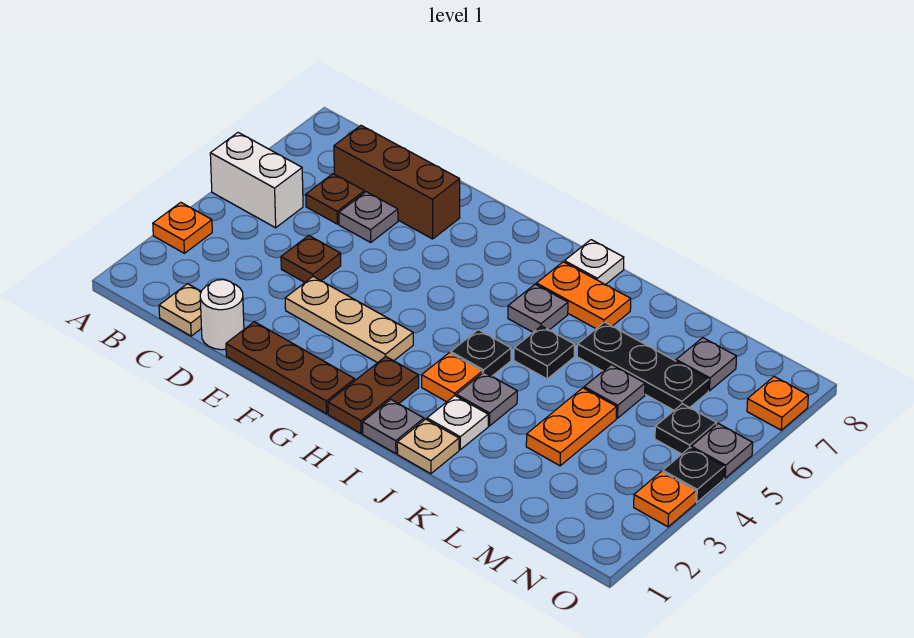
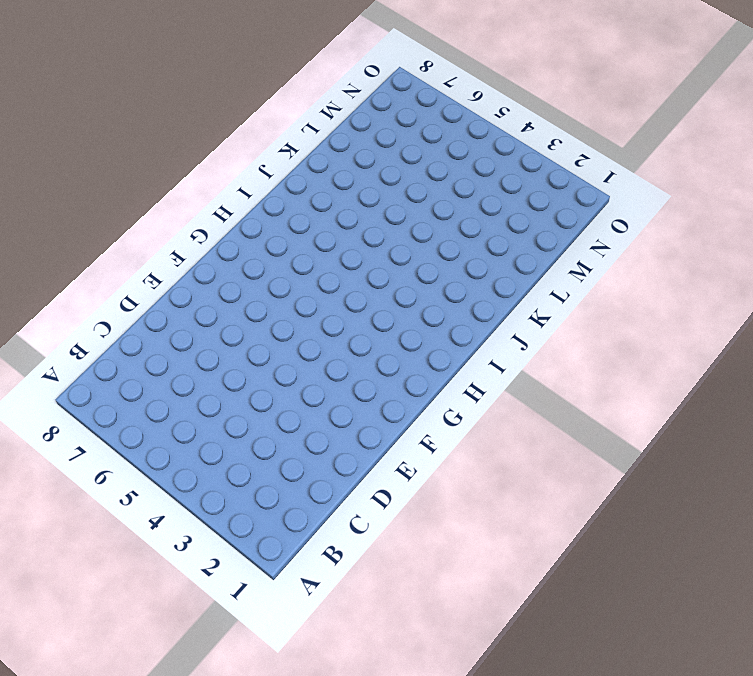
none -> orange plate A3 level 1
none -> white brick A5:B5 level 1
none -> tan plate C1 level 1
none -> brown plate C6 level 1

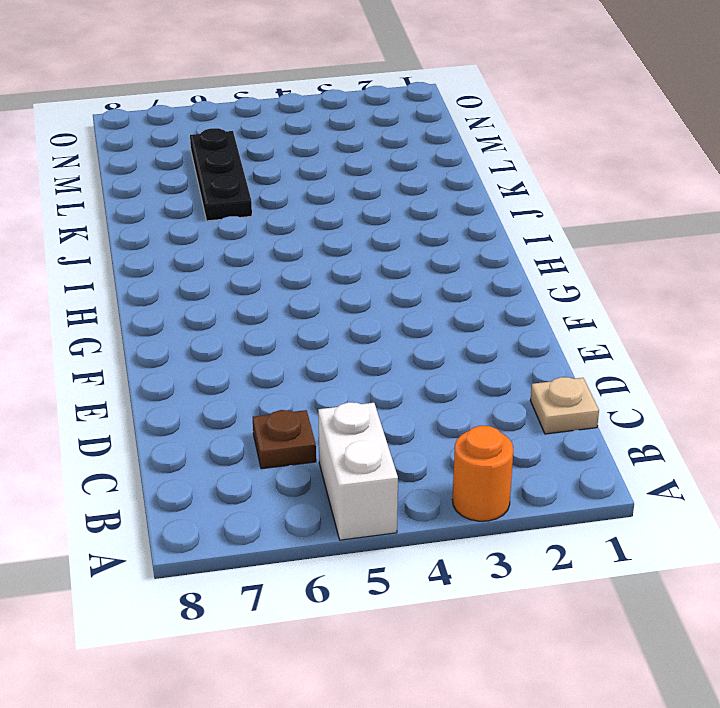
orange round brick A3 level 1 -> orange plate A3 level 1
none -> brown brick C7:E7 level 1
none -> white round brick D1 level 1
none -> brown plate D4 level 1
none -> grey plate D6 level 1

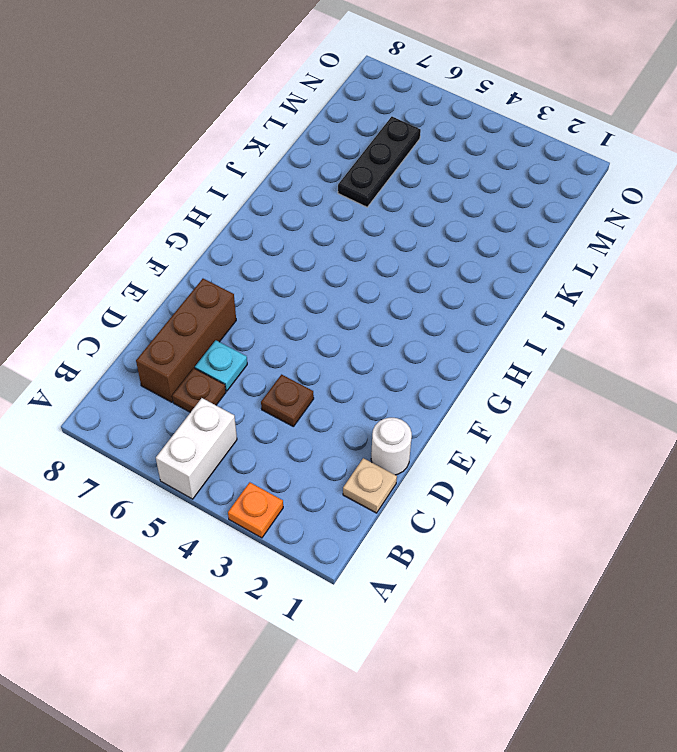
cyan plate D6 level 1 -> grey plate D6 level 1
none -> brown plate E1:G1 level 1
none -> tan plate E3:G3 level 1
none -> brown plate H1:H2 level 1
none -> grey plate I1 level 1

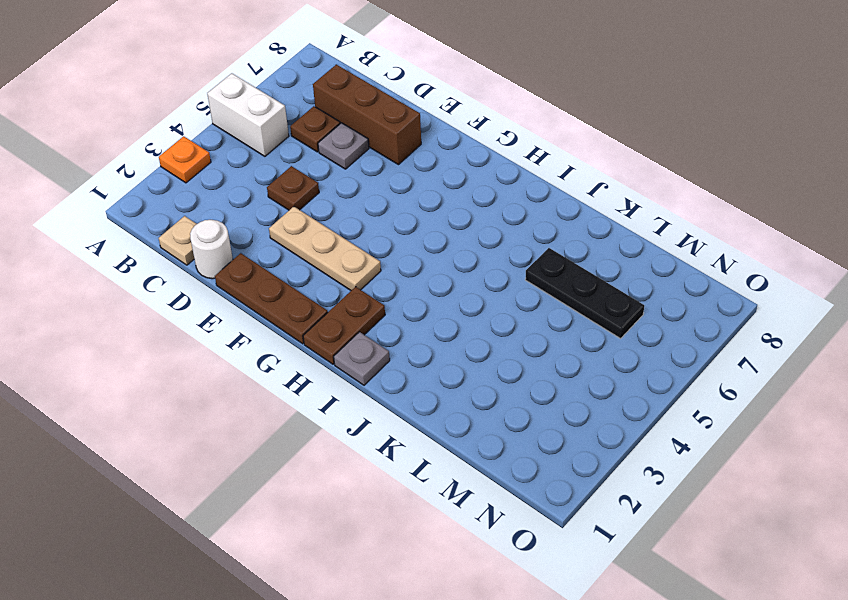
none -> orange plate I3 level 1
none -> black plate I4 level 1
none -> grey plate I6 level 1
none -> orange plate I7:J7 level 1

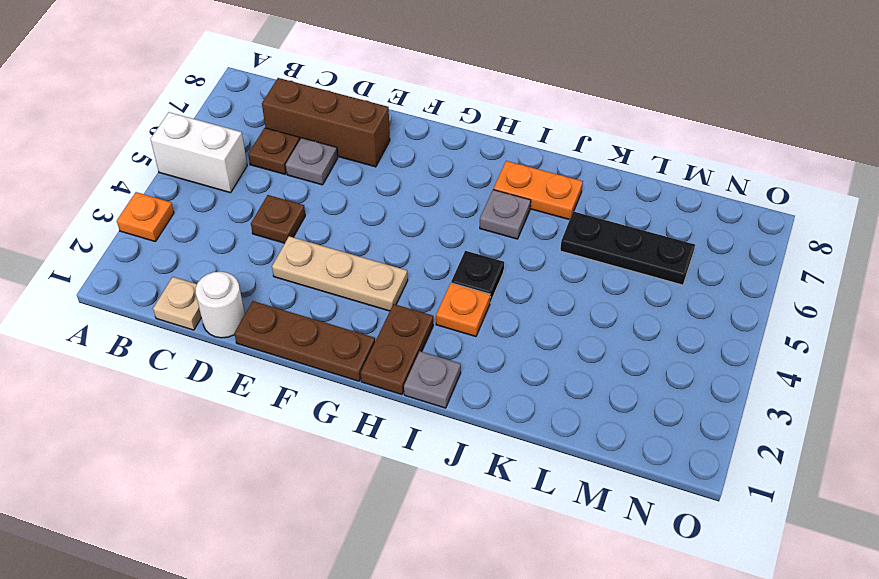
none -> white plate I8 level 1
none -> tan plate J1 level 1
none -> white plate J2 level 1
none -> grey plate J3 level 1

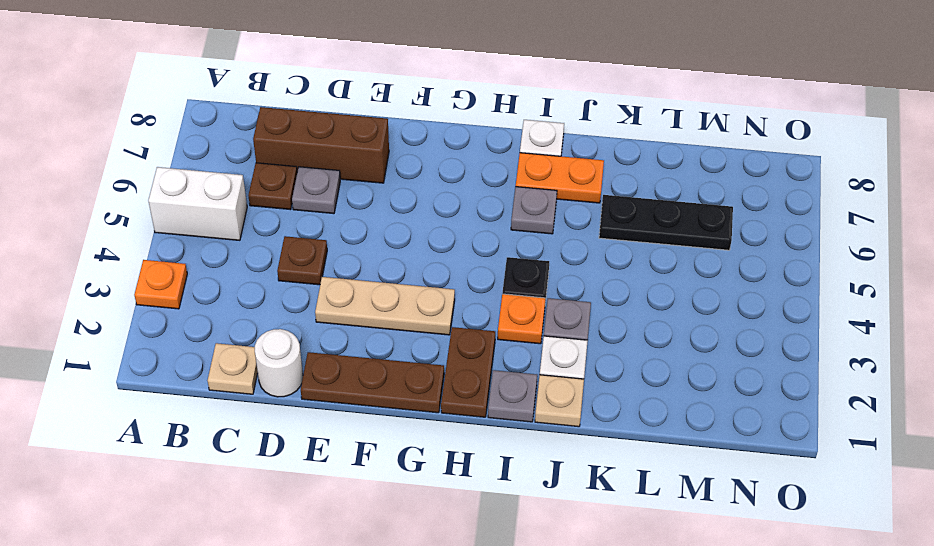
none -> black plate J5 level 1
none -> orange plate L3:L4 level 1
none -> grey plate L5 level 1
none -> grey plate M7 level 1

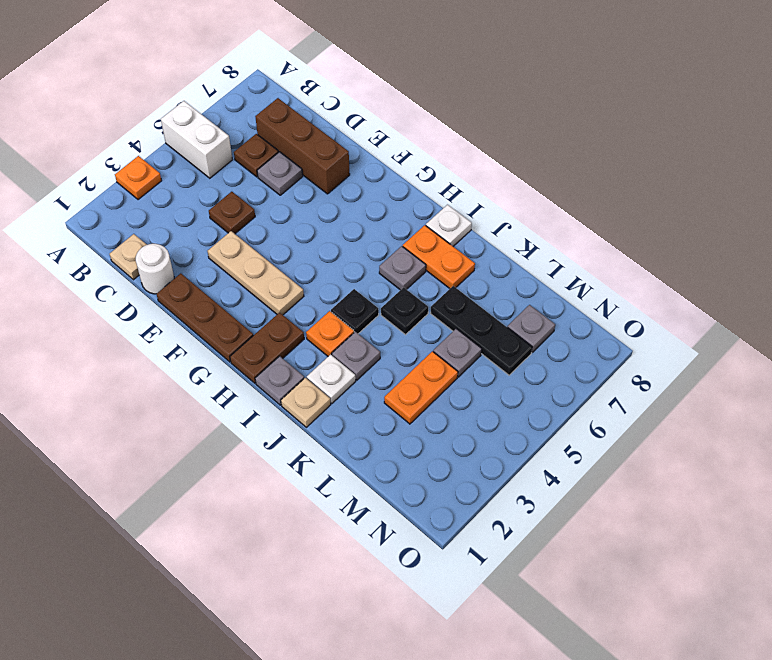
none -> black plate N5 level 1
none -> orange plate O3 level 1
none -> black plate O4 level 1
none -> grey plate O5 level 1

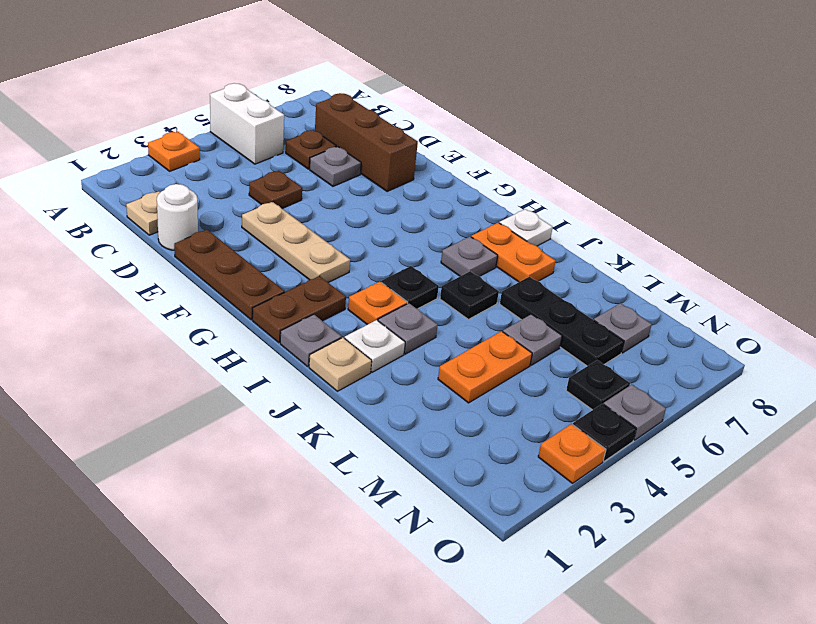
none -> orange plate O7 level 1

